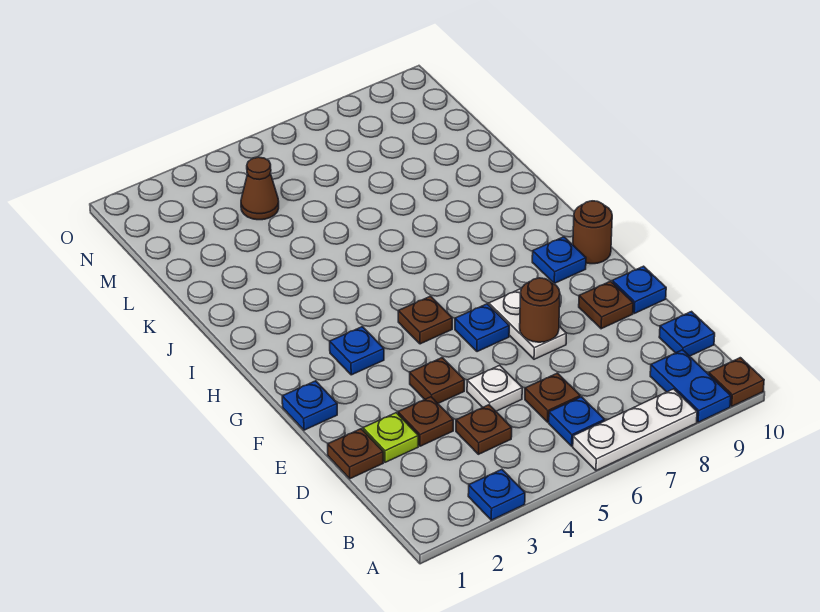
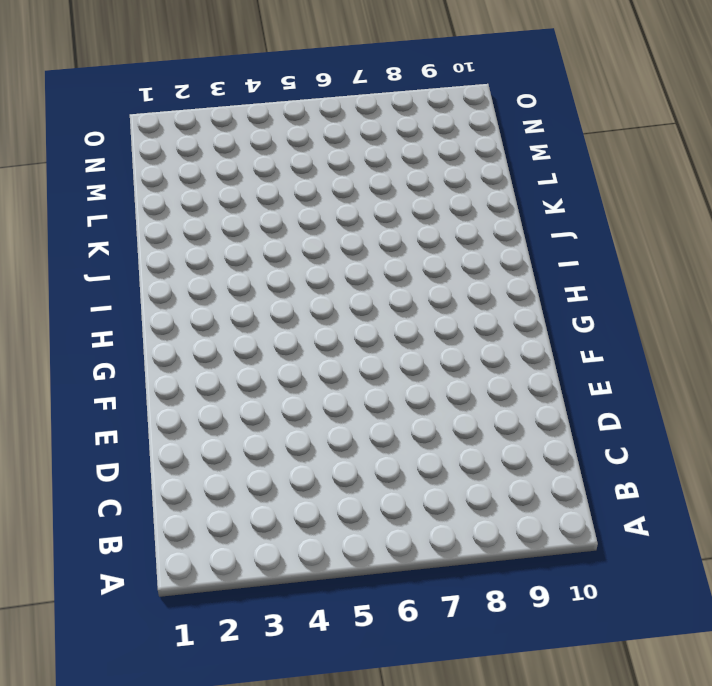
none -> blue plate A3 level 1
none -> white plate A6:A8 level 1
none -> blue plate A9:B9 level 1

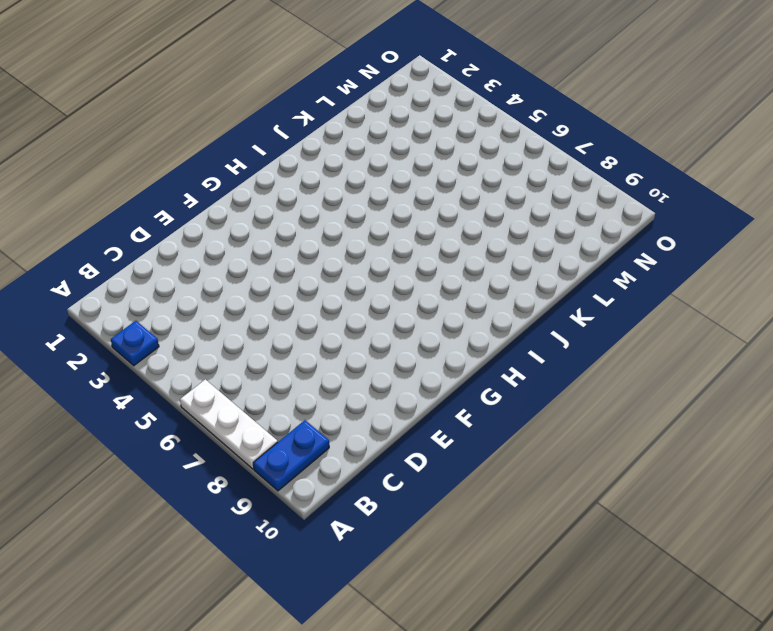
none -> brown plate A10 level 1
none -> blue plate B6 level 1
none -> brown plate C4 level 1

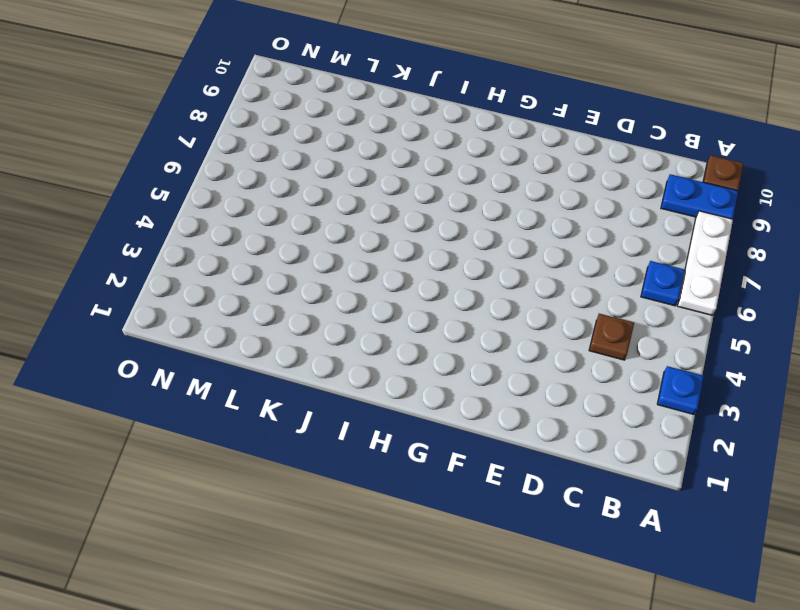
none -> brown plate C6 level 1
none -> blue plate C10 level 1
none -> brown plate D1 level 1

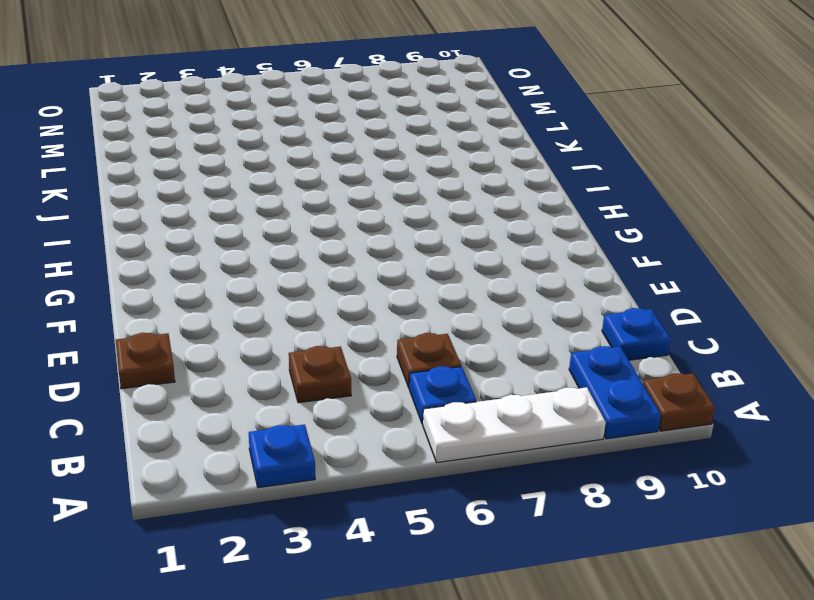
none -> lime plate D2 level 1
none -> brown plate D3 level 1
none -> white plate D5 level 1

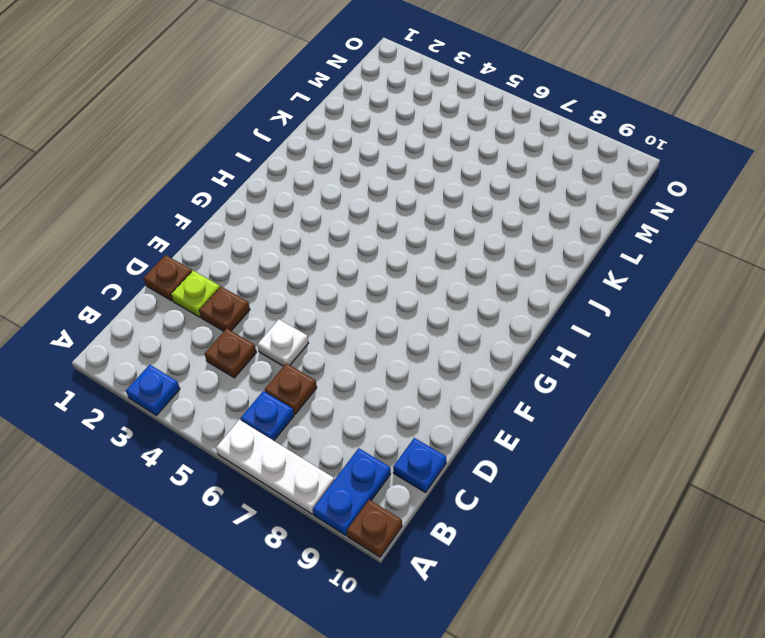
none -> brown plate E4 level 1
none -> white plate E7:F7 level 1
none -> brown plate E9 level 1

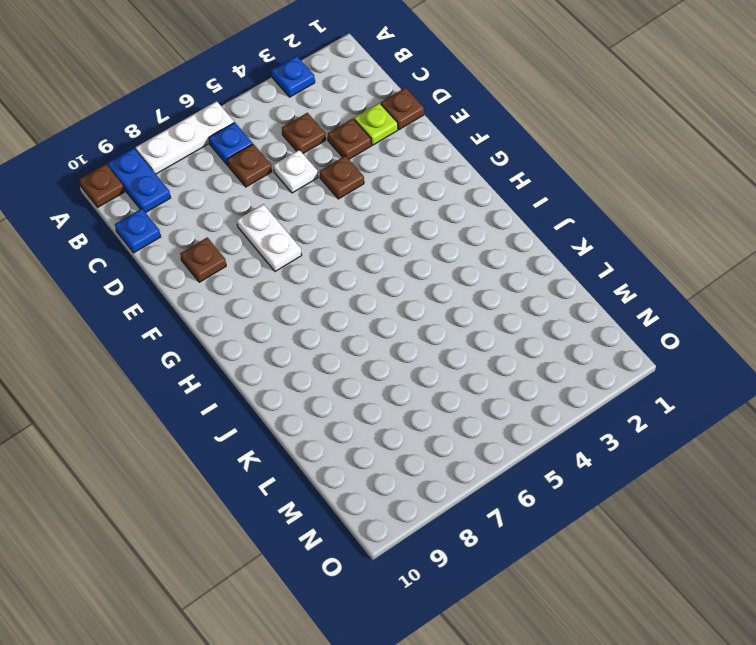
none -> blue plate E10 level 1
none -> blue plate F1 level 1
none -> blue plate F6 level 1

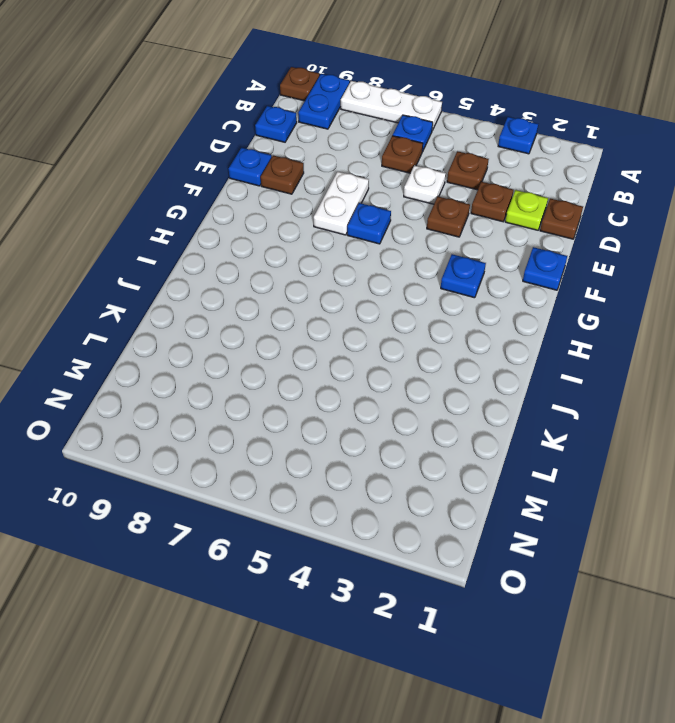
none -> brown plate G5 level 1
none -> blue plate G9 level 1
none -> brown round brick G10 level 1

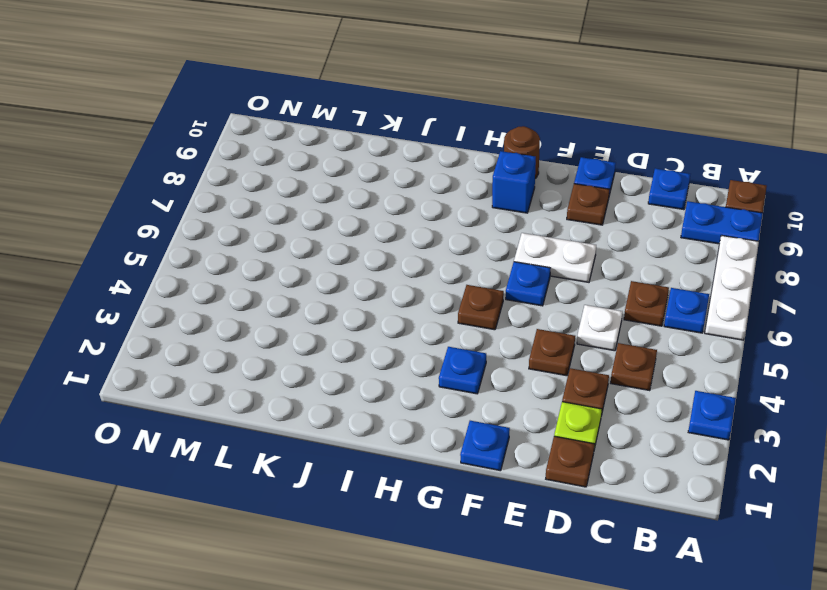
blue brick G9 level 1 -> blue plate G9 level 1
none -> brown cone M4 level 1
none -> brown round brick E7 level 2

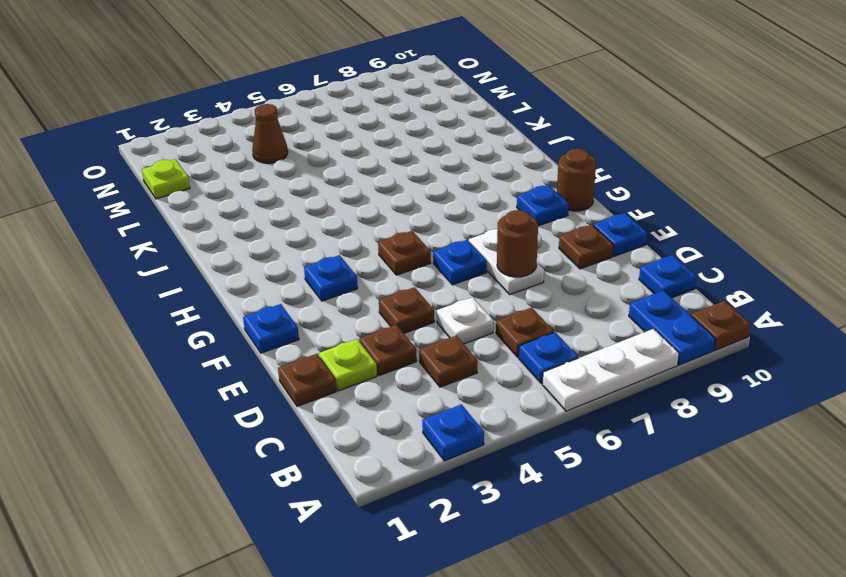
lime plate M1 level 1 -> none

